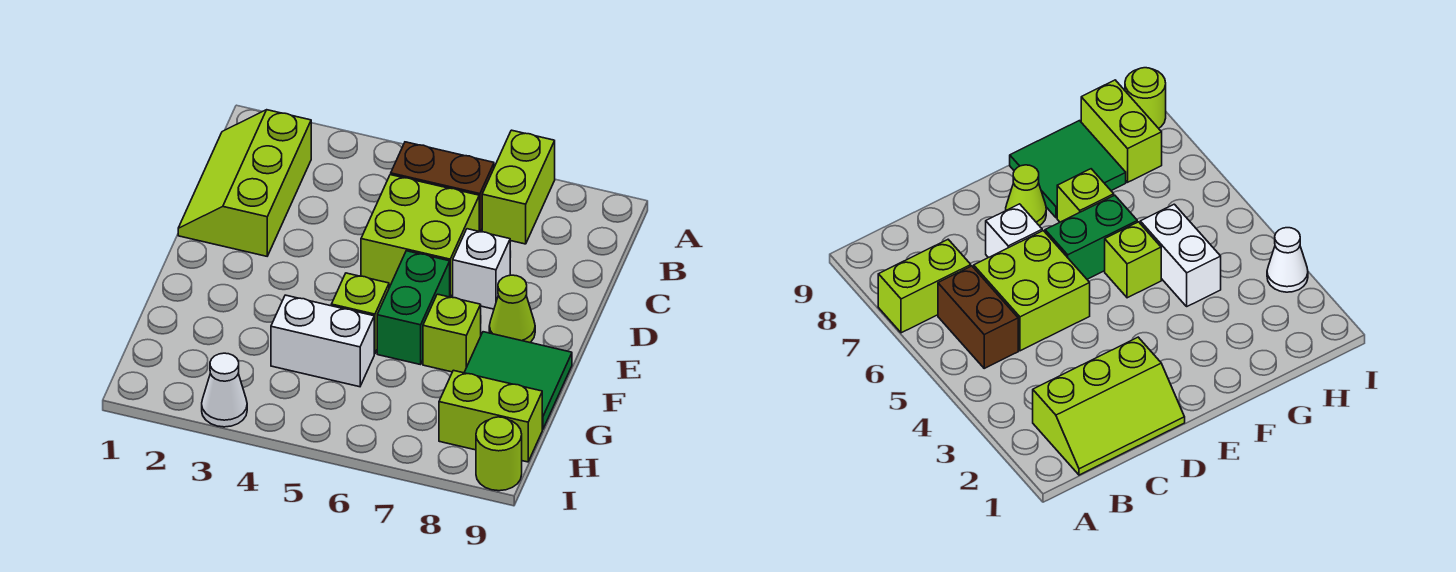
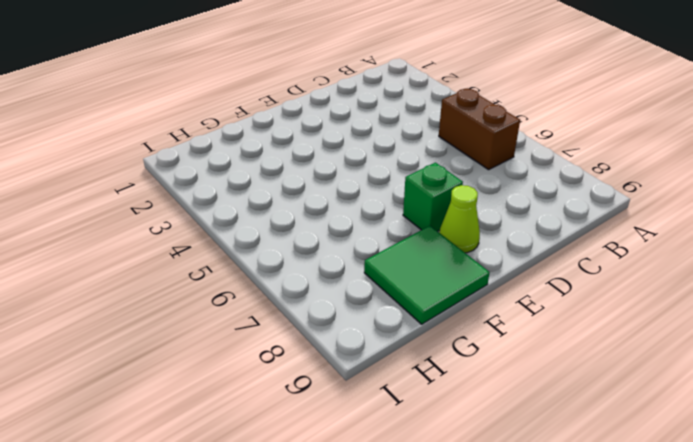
green brick E7 level 1 -> none
none -> lime brick A7:B7 level 1
none -> lime slope B1:D2 level 1 top 2
none -> lime brick C5:D6 level 1

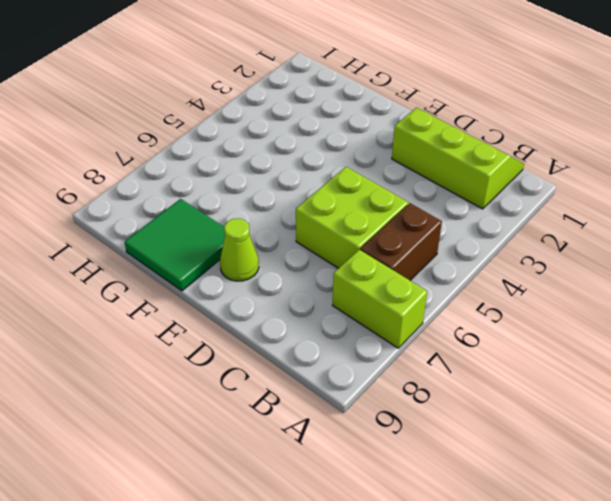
none -> white brick D7 level 1
none -> green brick E6:F6 level 1
none -> lime brick F5 level 1

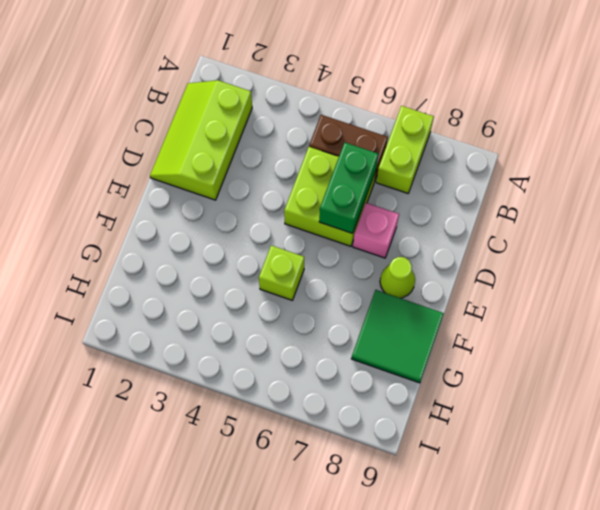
green brick C6:D6 level 2 -> green brick E6:F6 level 1
pink brick D7 level 1 -> white brick D7 level 1
none -> lime brick F7 level 1
none -> white brick G4:G5 level 1
none -> lime brick H8:H9 level 1

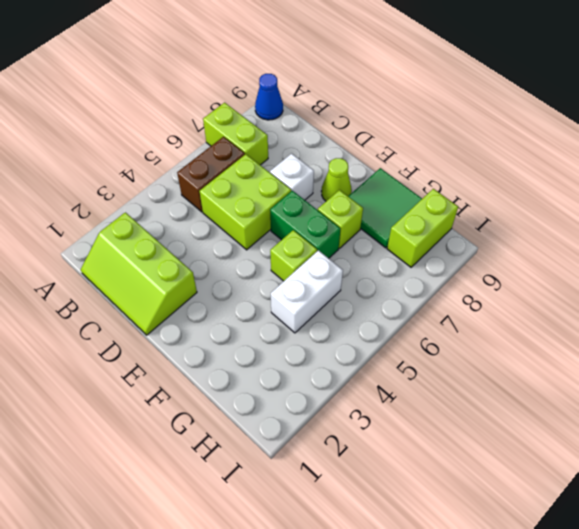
blue cone A9 level 1 -> none
none -> white cone I3 level 1
none -> lime round brick I9 level 1

